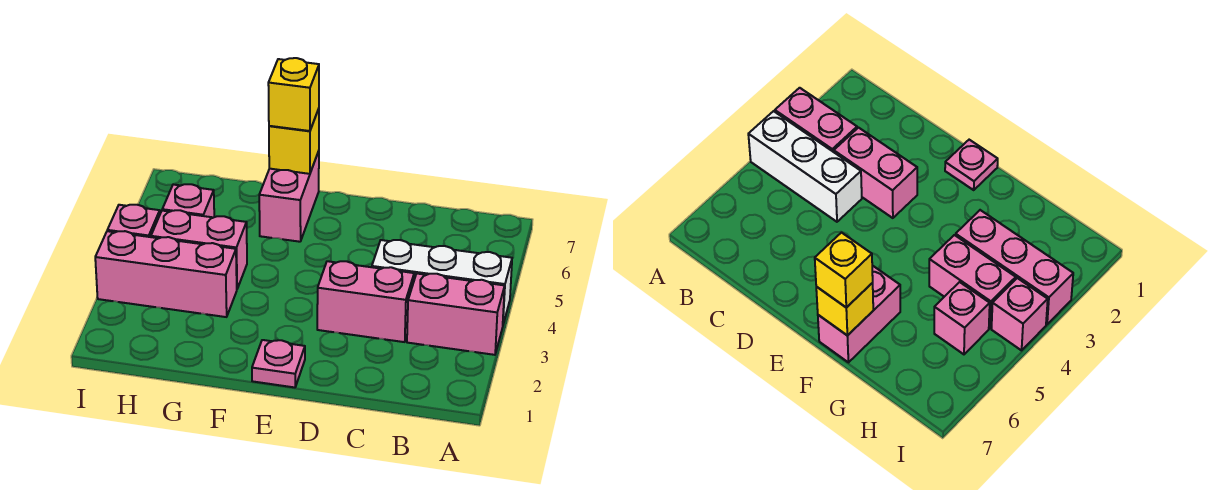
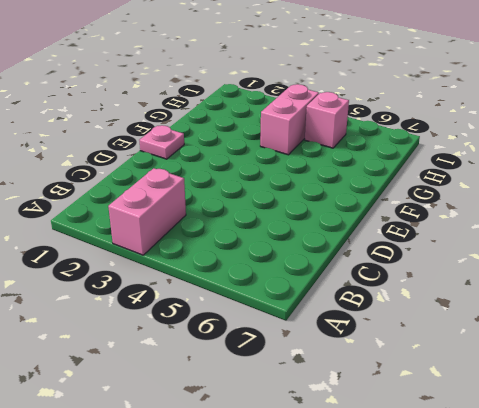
none -> white brick A4:C4 level 1
none -> pink brick C3:D3 level 1

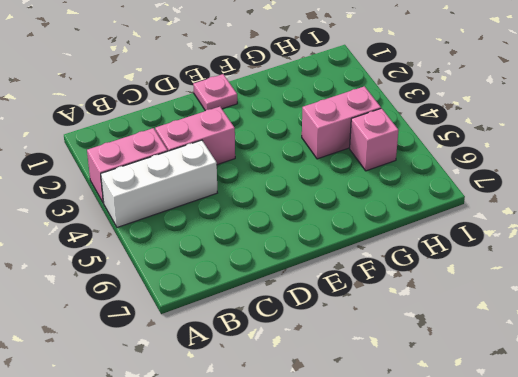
none -> pink brick F6:F7 level 1
none -> pink brick G3:I3 level 1

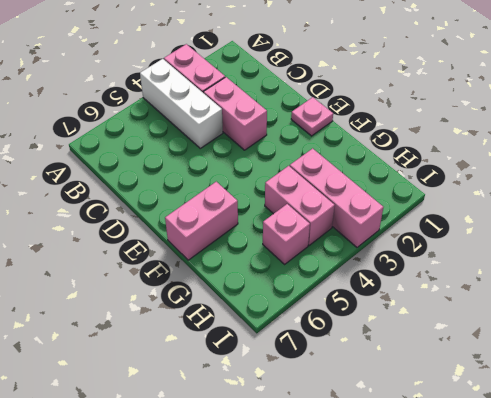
none -> pink brick I4 level 1
none -> yellow brick F7 level 2

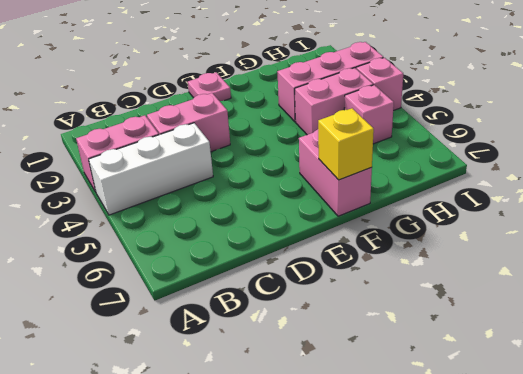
none -> yellow brick F7 level 3

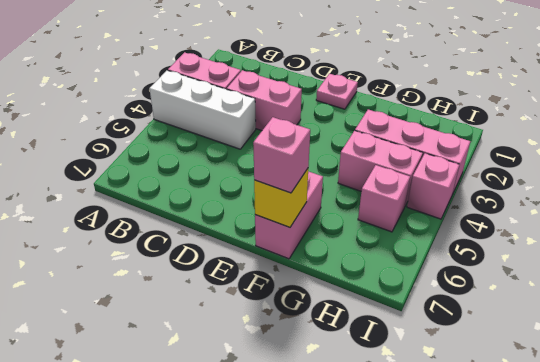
pink brick F7 level 3 -> yellow brick F7 level 3

